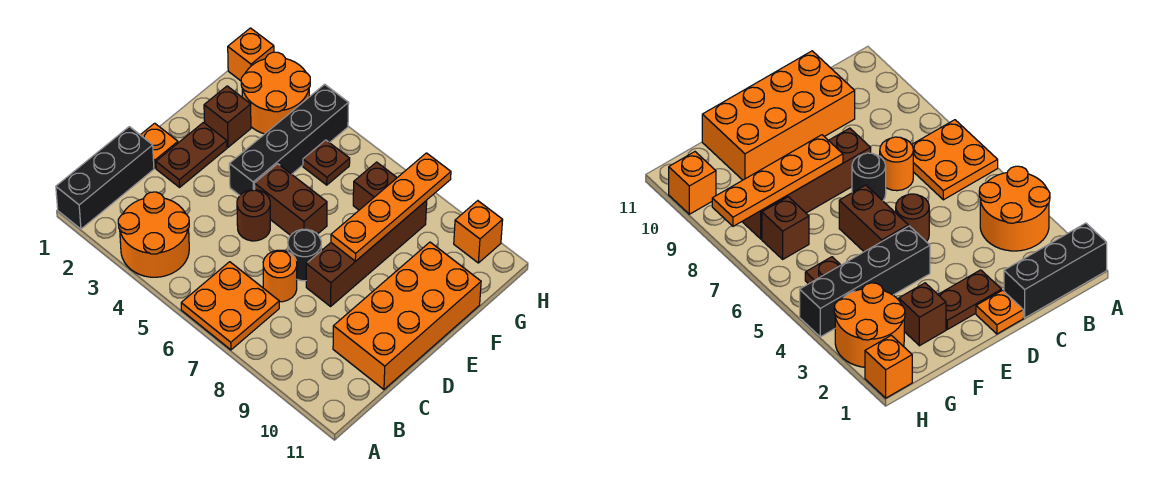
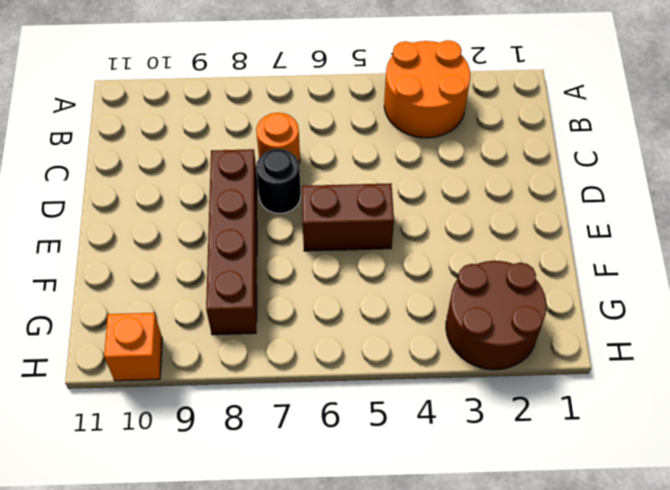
brown round brick G2:H3 level 1 -> orange round brick G2:H3 level 1
none -> black brick A1:C1 level 1
none -> orange plate A6:B7 level 1
none -> orange brick C10:F11 level 1

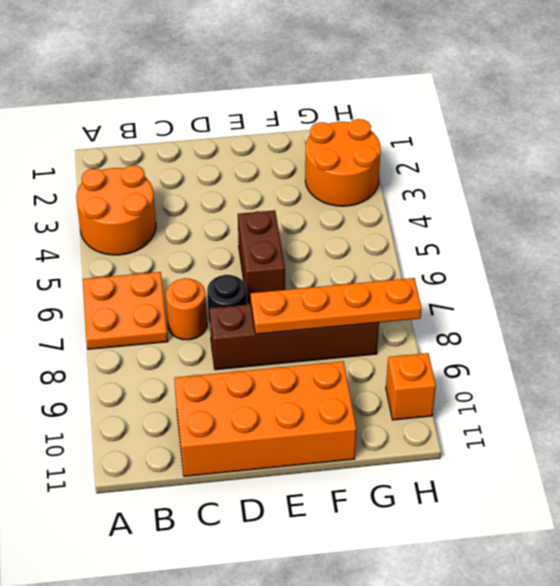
none -> black brick A1:C1 level 1
none -> orange plate D1 level 1
none -> brown plate D2:E2 level 1

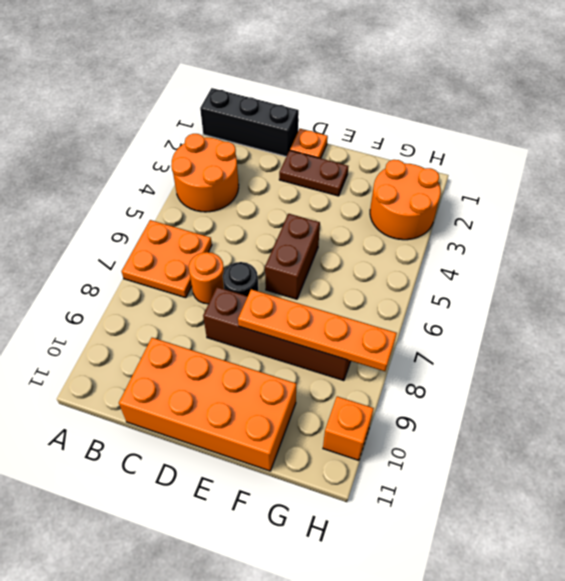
none -> brown round brick D5 level 1
none -> black brick E4:H4 level 1
none -> brown brick F2 level 1

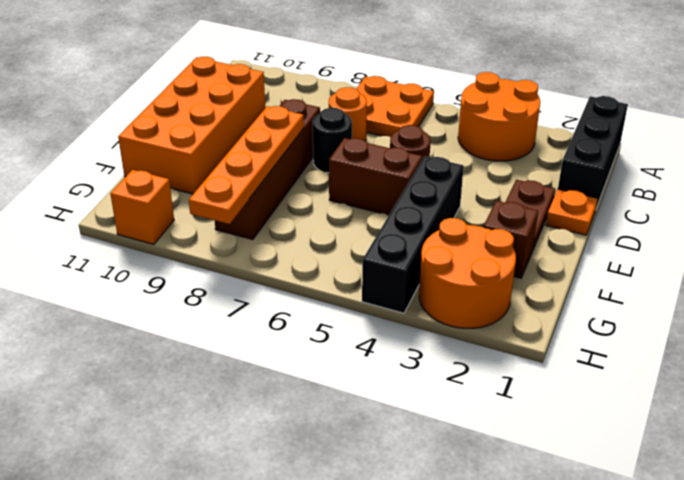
none -> brown plate G5 level 1
none -> brown brick G7 level 1
none -> orange brick H1 level 1

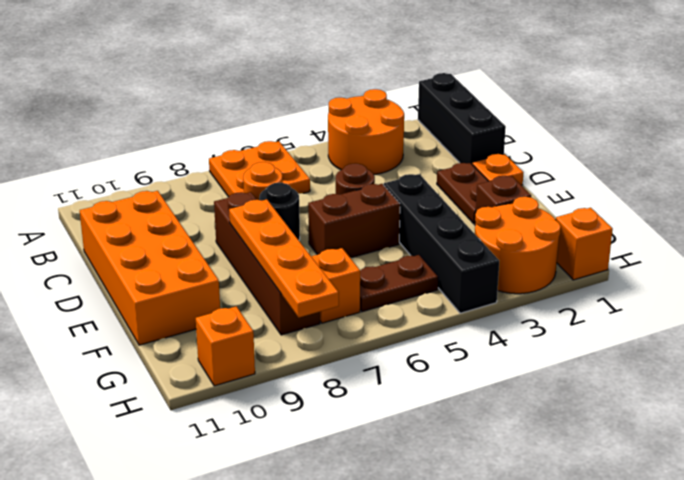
brown plate G5:G6 level 1 -> brown plate G5 level 1
orange brick G7 level 1 -> brown brick G7 level 1

